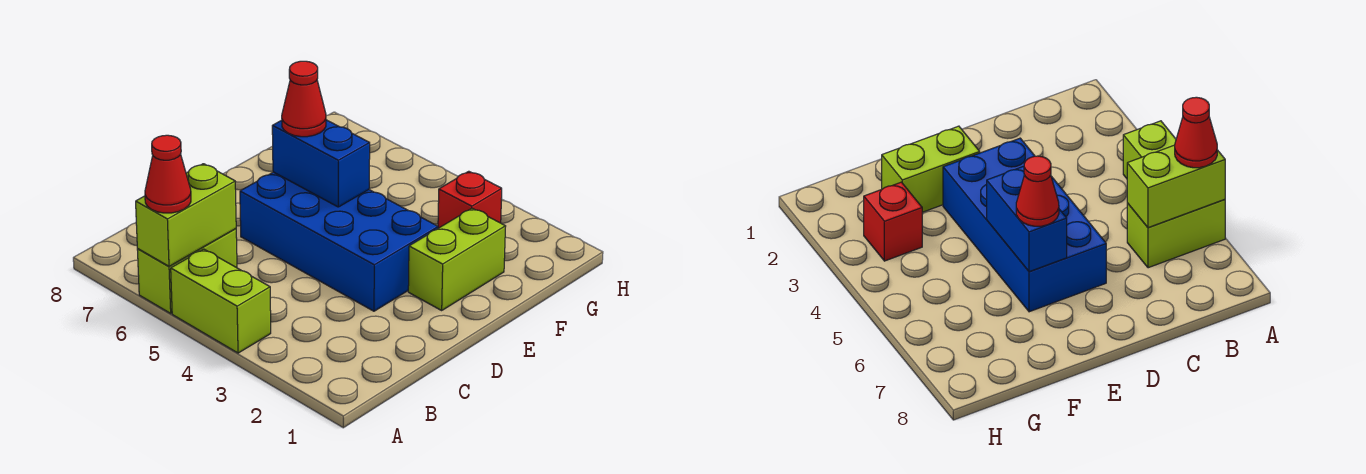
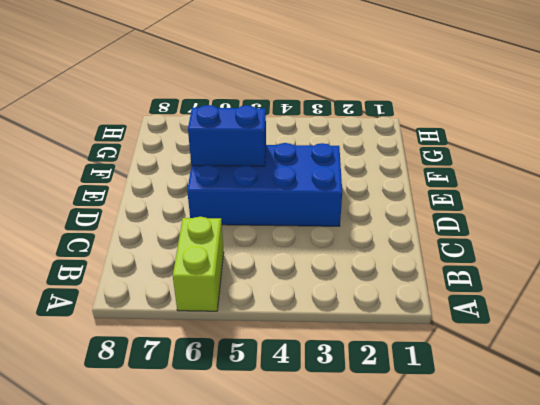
none -> lime brick A4:A5 level 1
none -> lime brick E2:F2 level 1

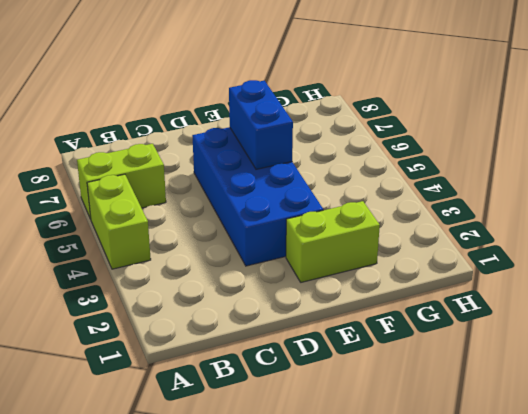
none -> red brick G3 level 1
none -> lime brick A6:B6 level 2

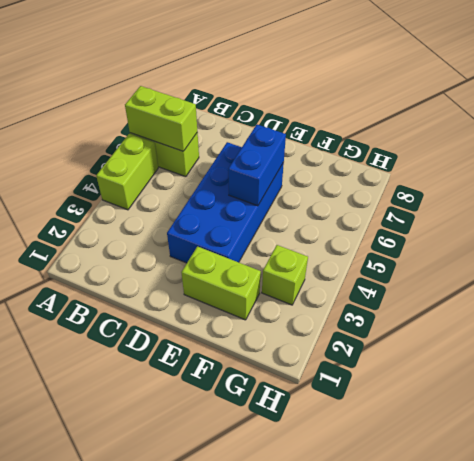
lime brick G3 level 1 -> red brick G3 level 1
none -> red cone A6 level 3
none -> red cone E6 level 3

